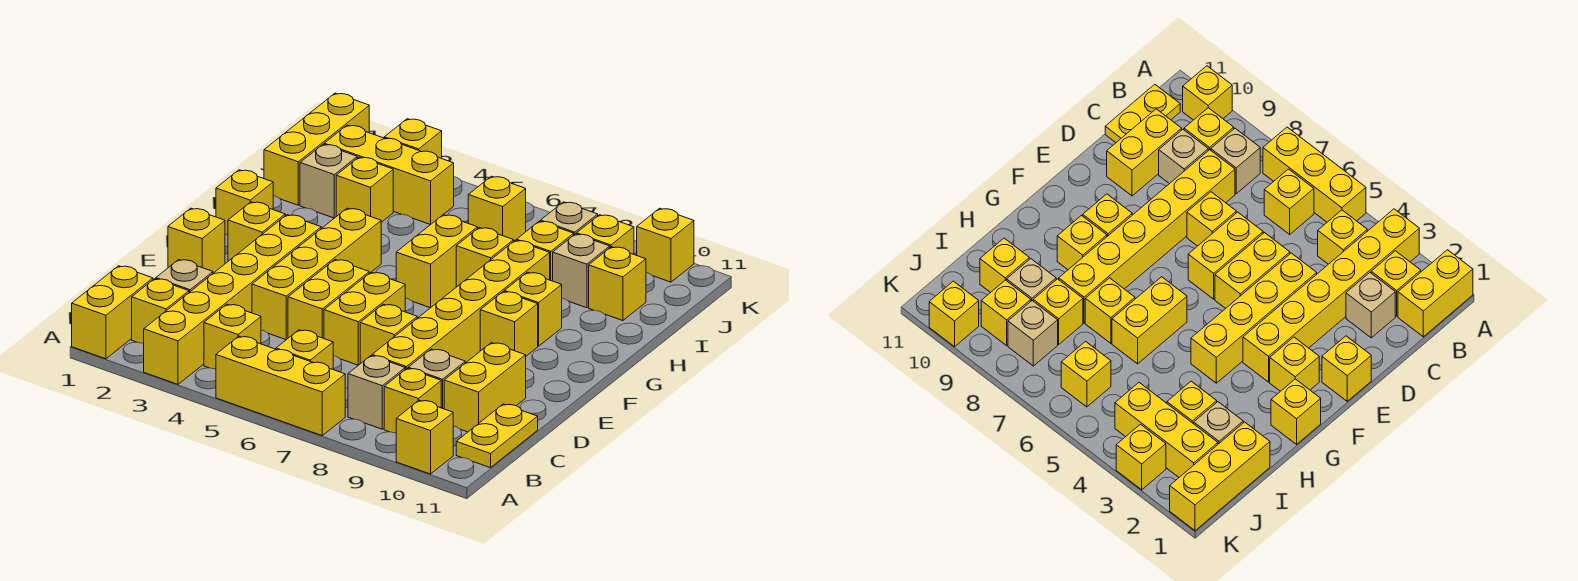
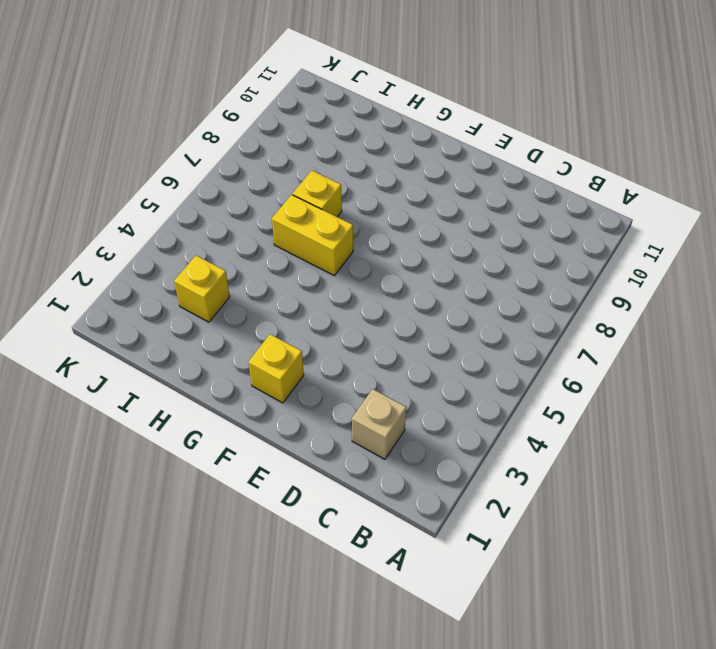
none -> yellow brick A1:B1 level 1
none -> yellow brick A3:F3 level 1
none -> yellow brick A5:A7 level 1
none -> yellow brick A10 level 1

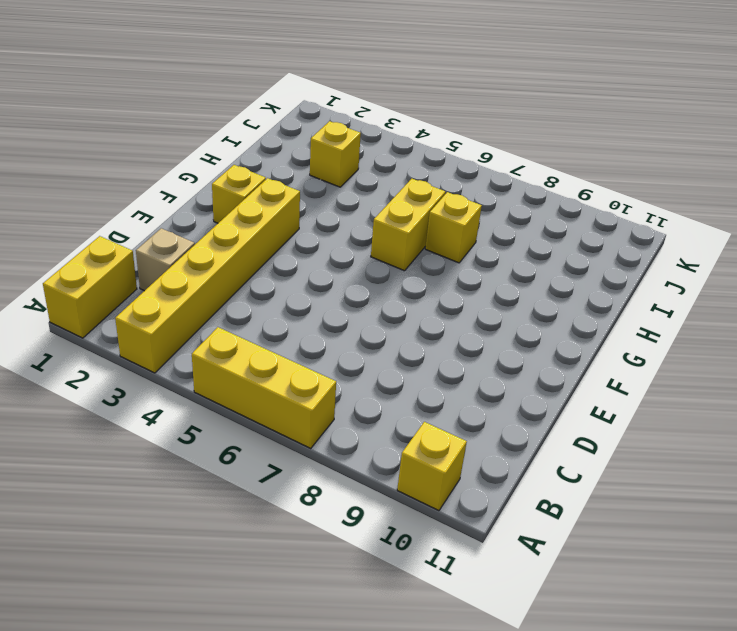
none -> yellow brick B2 level 1
none -> yellow brick B4 level 1
none -> yellow brick B6 level 1
none -> tan brick B8 level 1

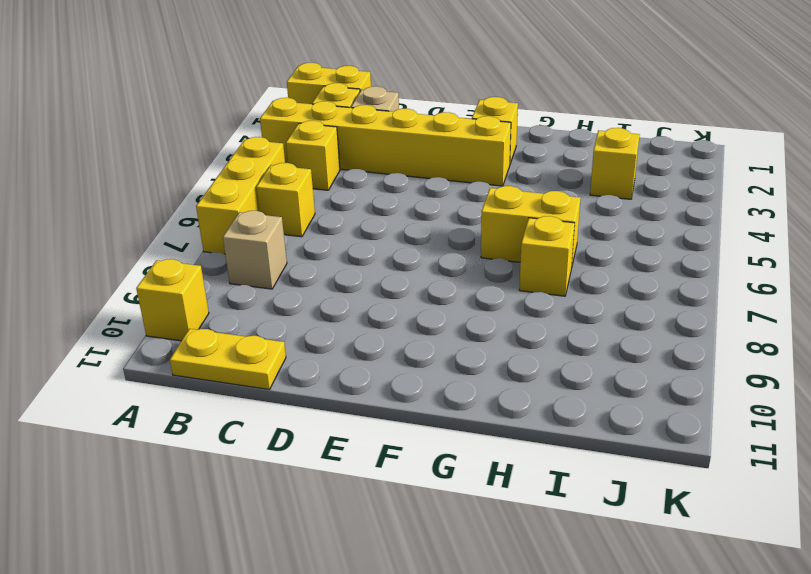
none -> yellow brick B9 level 1
none -> yellow brick C8:H8 level 1
none -> tan brick C9 level 1
none -> yellow brick C10:D10 level 1

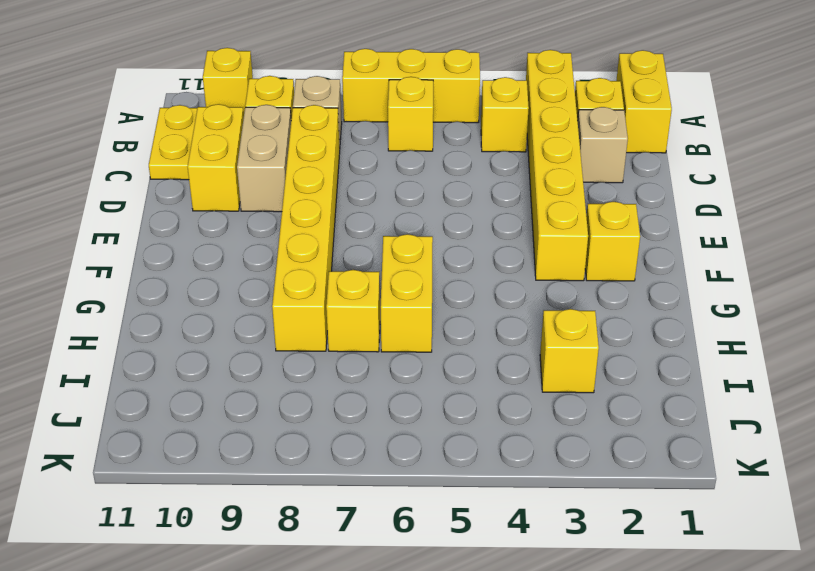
tan brick C9:D9 level 1 -> tan brick C9 level 1
none -> yellow brick D4:G4 level 1
none -> yellow brick D5:E5 level 1
none -> yellow brick D6:E6 level 1
none -> yellow brick D7 level 1

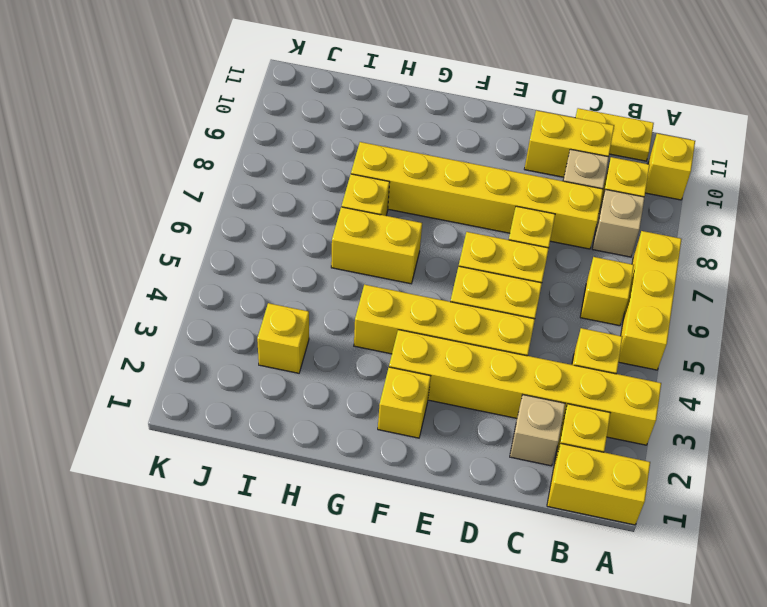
none -> yellow brick E1 level 1
none -> yellow brick F9 level 1
none -> yellow brick G1 level 1
none -> yellow brick G9 level 1

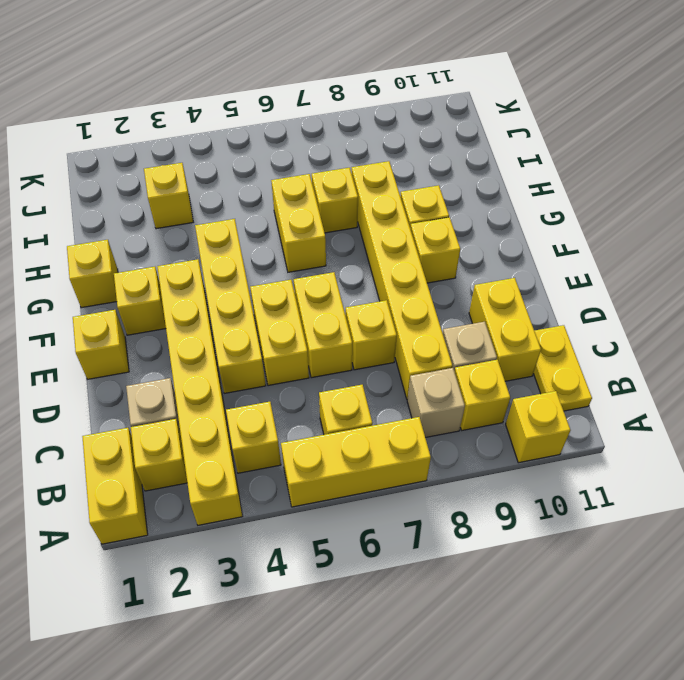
none -> yellow brick I1:K1 level 1
none -> tan brick I2 level 1
none -> yellow brick I8 level 1
none -> tan brick I9 level 1

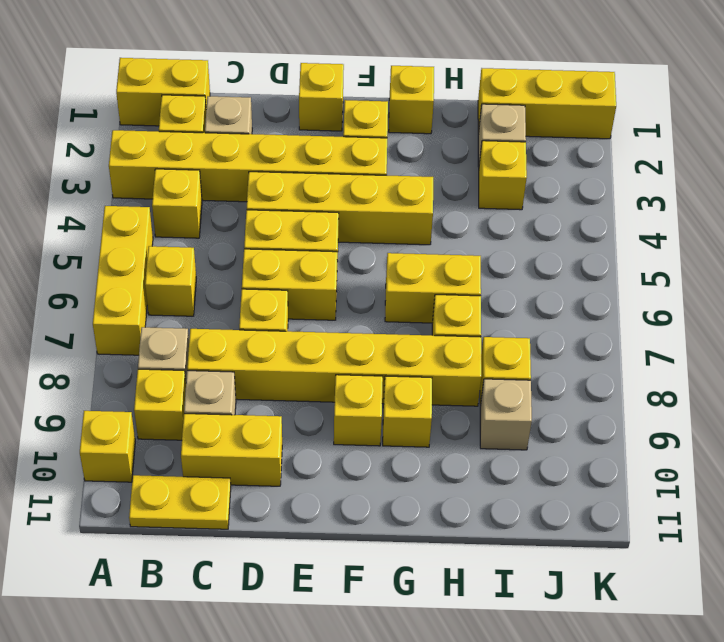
none -> yellow brick I10 level 1
none -> yellow brick J2:J4 level 1
none -> yellow brick J6 level 1
none -> tan brick J8 level 1

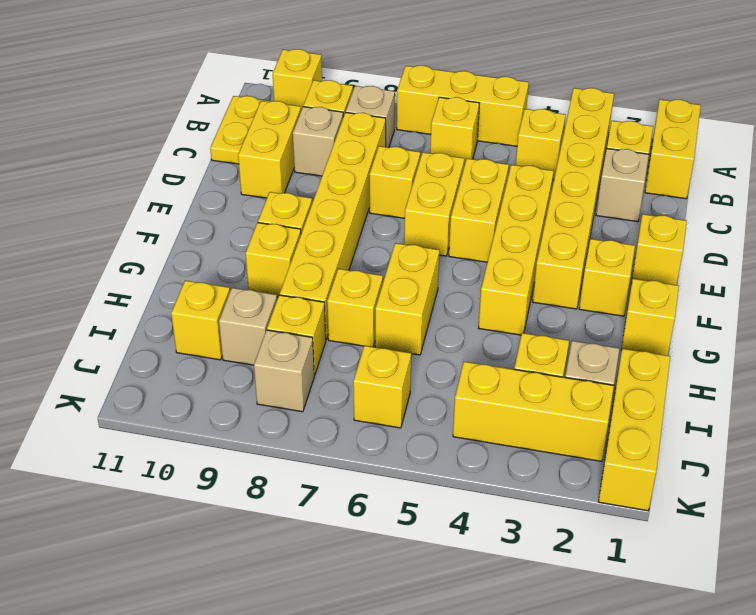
none -> yellow brick J9 level 1
none -> yellow brick K3 level 1
none -> yellow brick K10 level 1

